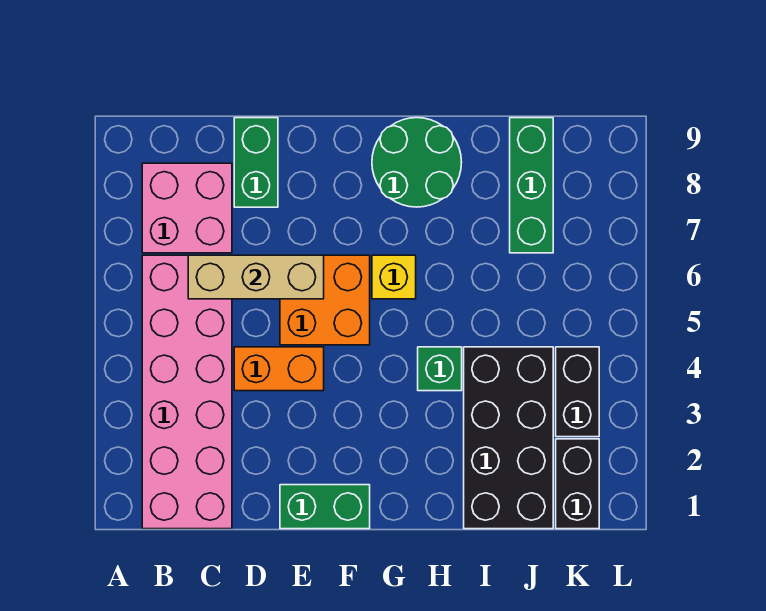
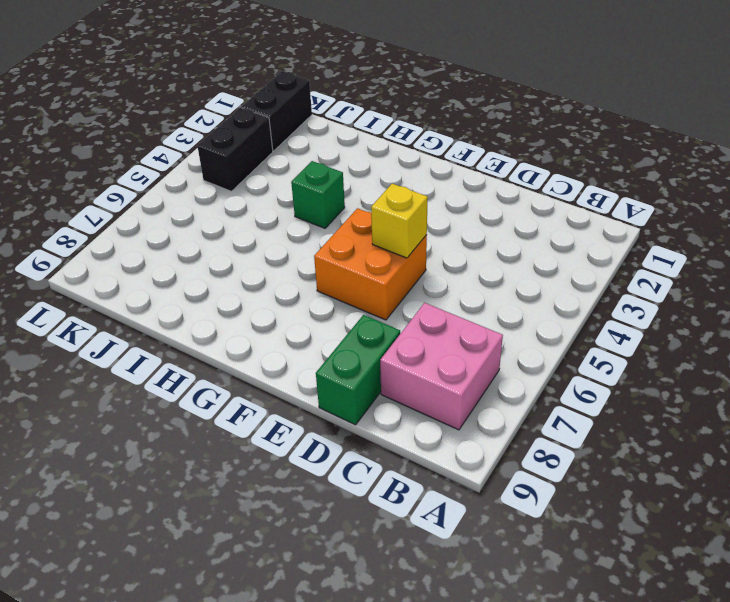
yellow brick E5 level 2 -> yellow brick G6 level 1
none -> pink brick B1:C6 level 1
none -> orange brick D4:E4 level 1
none -> green brick E1:F1 level 1

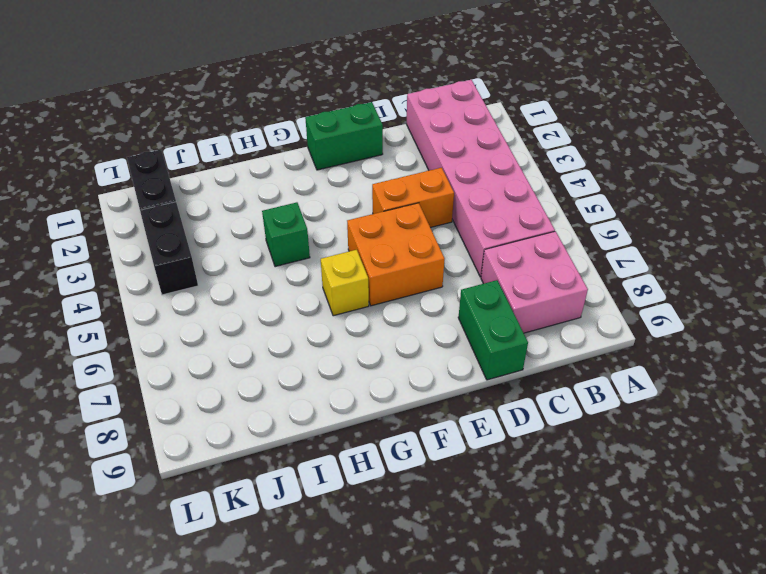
none -> green round brick G8:H9 level 1
none -> black brick I1:J4 level 1
none -> green brick J7:J9 level 1

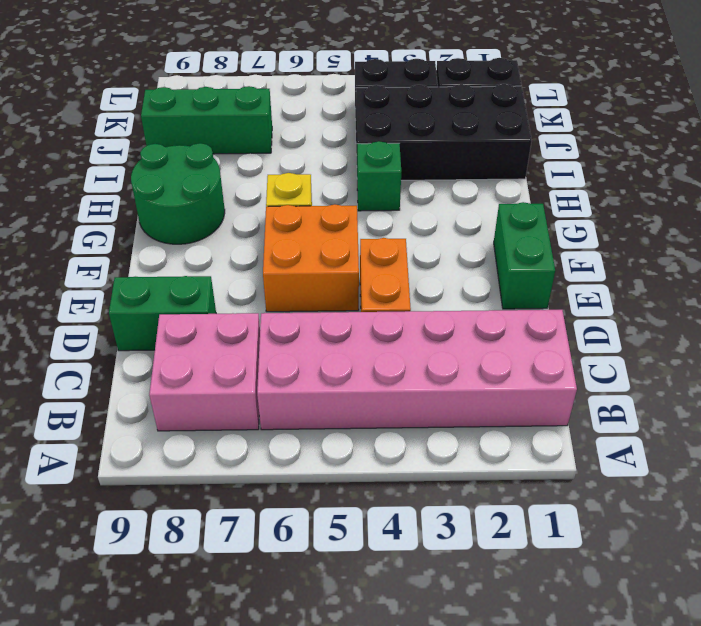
none -> tan brick C6:E6 level 2

